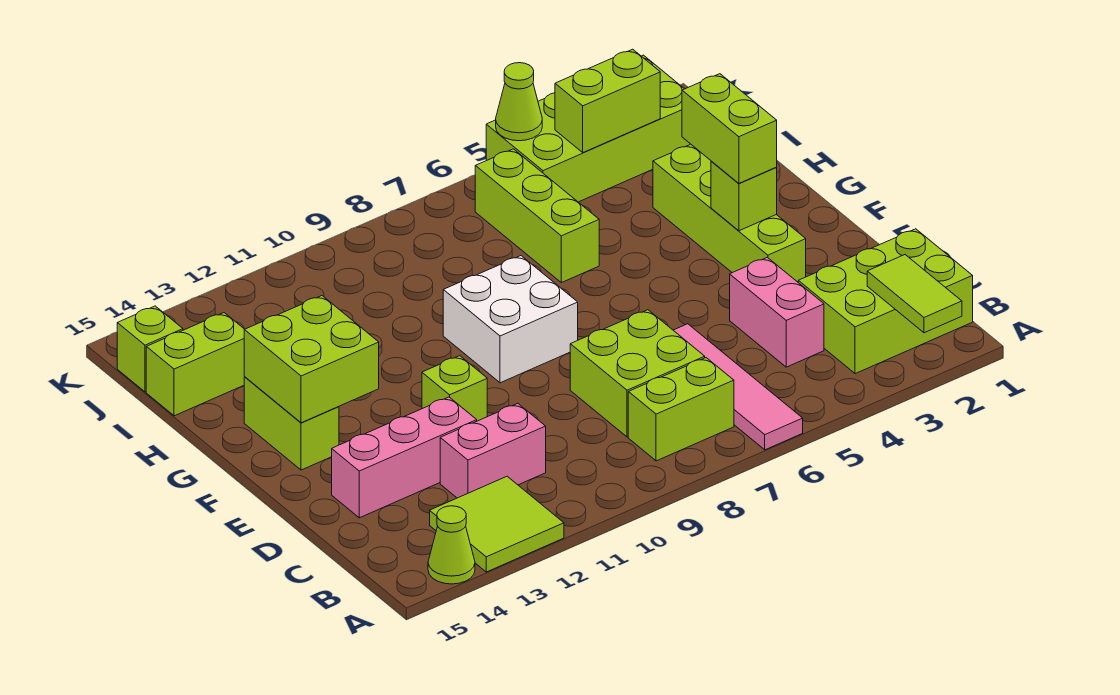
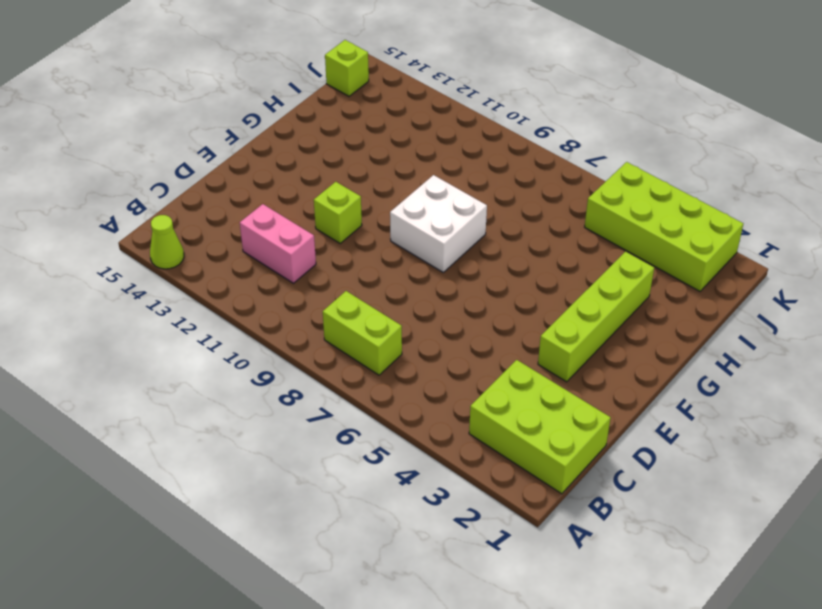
none -> pink tile A6:D6 level 1
none -> lime tile A12:B13 level 1
none -> pink brick C4:D4 level 1

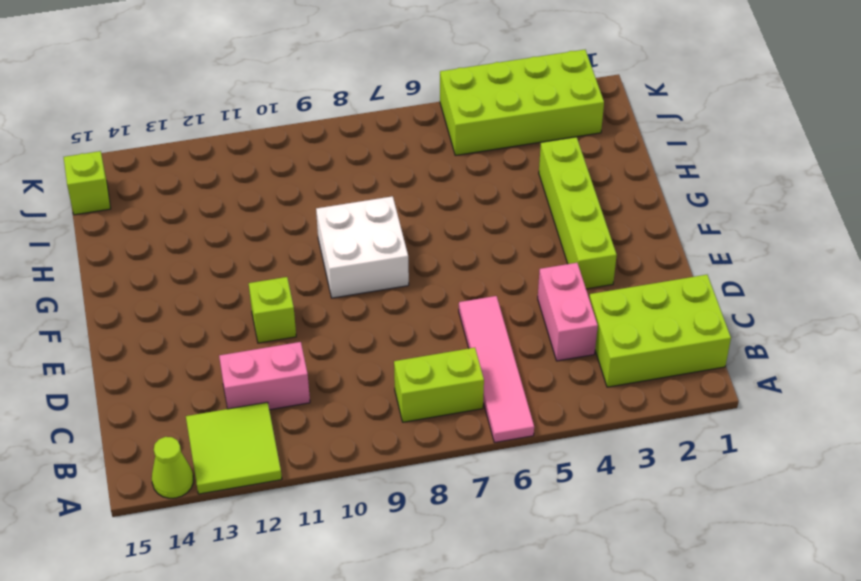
none -> lime brick C7:D8 level 1
none -> pink brick D12:D14 level 1
none -> lime brick F14:G14 level 1

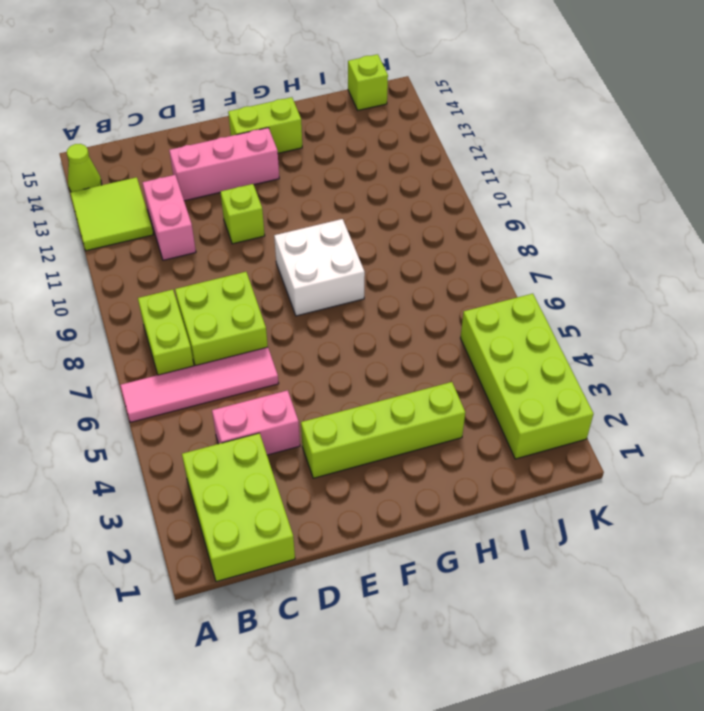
pink brick D13:F13 level 1 -> pink brick D12:D14 level 1
none -> lime brick H6:J6 level 1
none -> lime brick I14:I15 level 1
none -> lime tile A2:B2 level 2

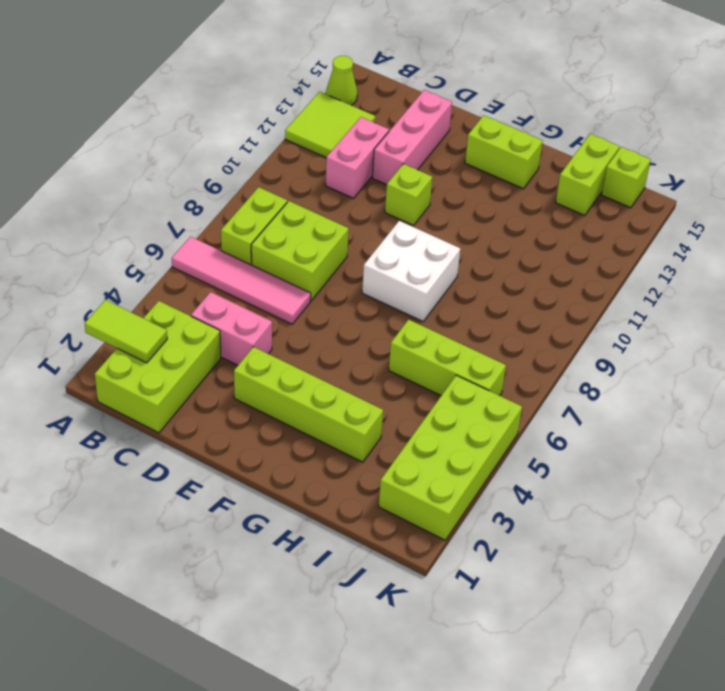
none -> lime brick F3 level 2
none -> lime brick F13:G14 level 2
none -> lime brick J3:J4 level 2

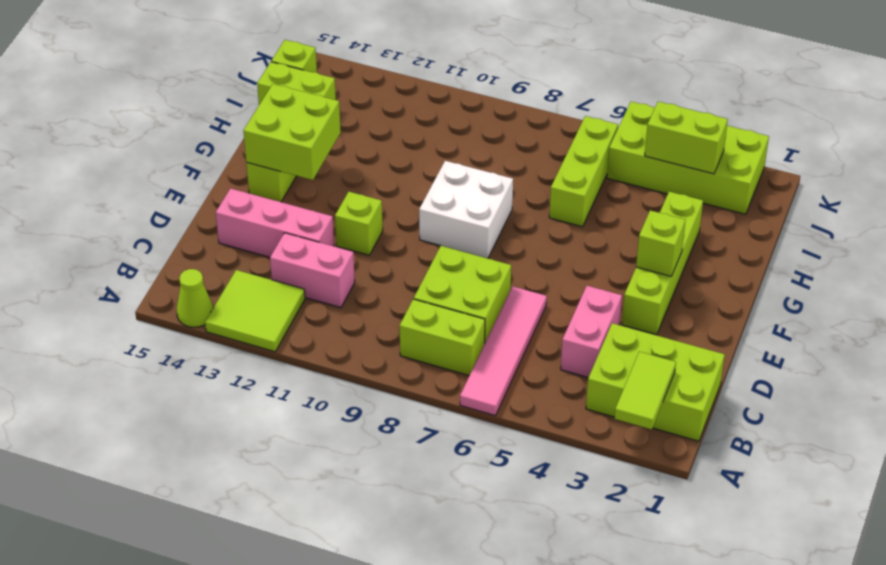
none -> lime cone K5 level 2
none -> lime brick F3:G3 level 3

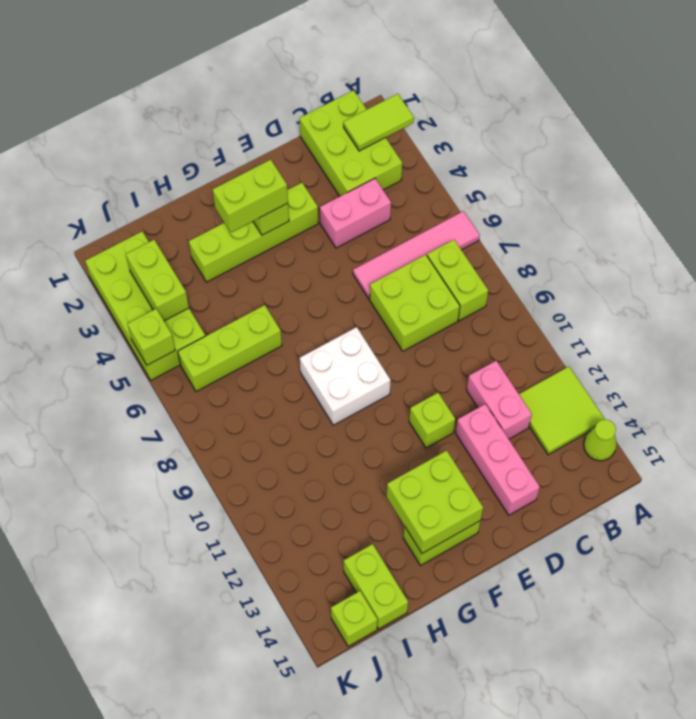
lime brick K5 level 2 -> lime cone K5 level 2

